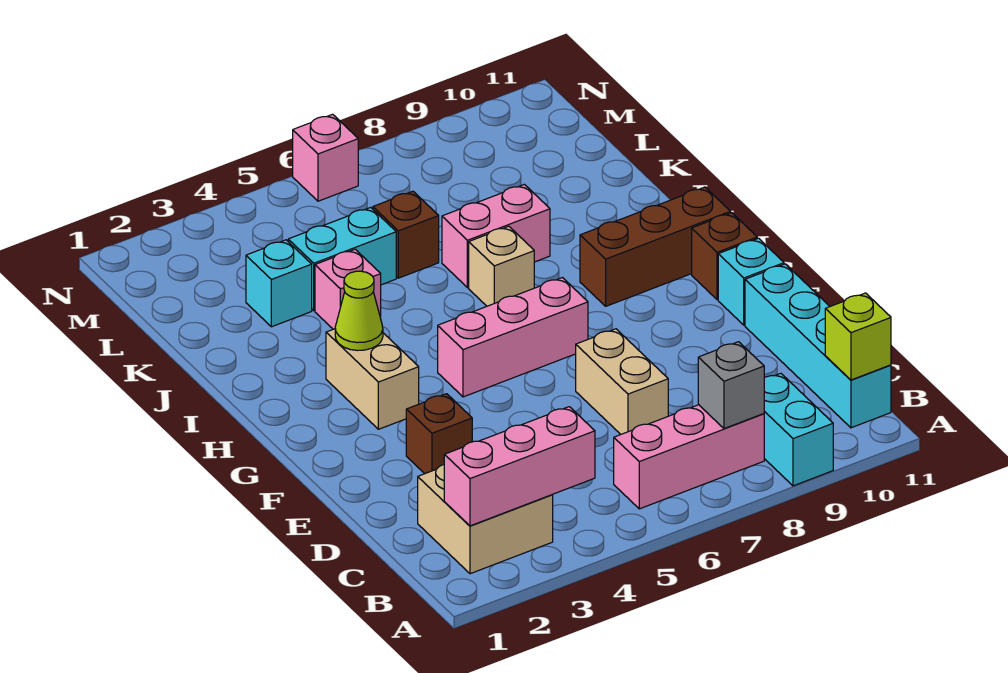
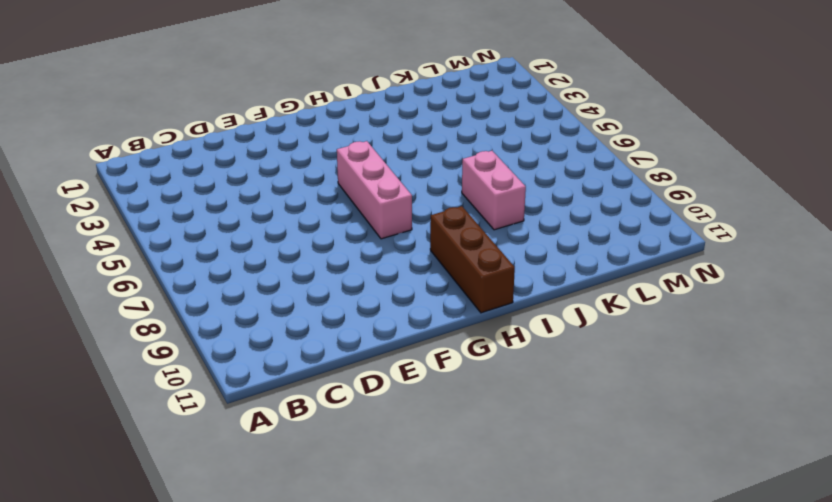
none -> cyan brick A9:B9 level 1
none -> tan brick B2:C3 level 1
none -> pink brick B6:B8 level 1

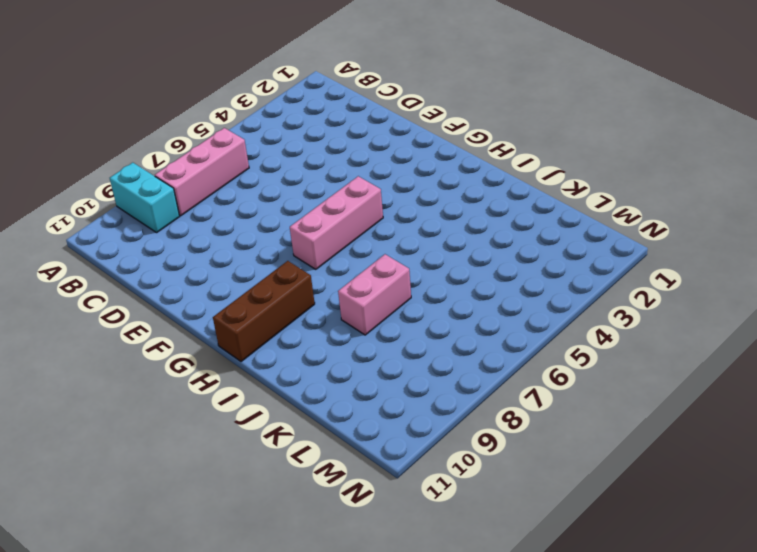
none -> tan brick B2:C3 level 1
none -> cyan brick B11:E11 level 1
none -> tan brick D7:E7 level 1

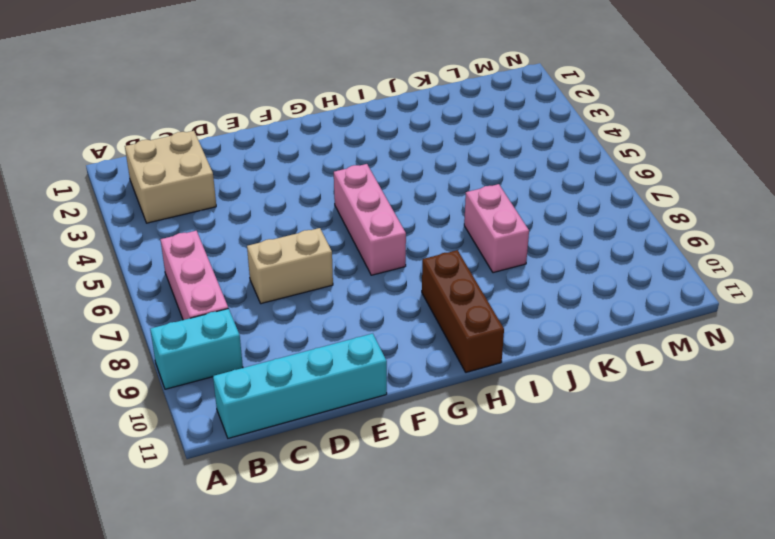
none -> brown brick E3 level 1
none -> cyan brick F11 level 1
none -> tan brick G3:H3 level 1

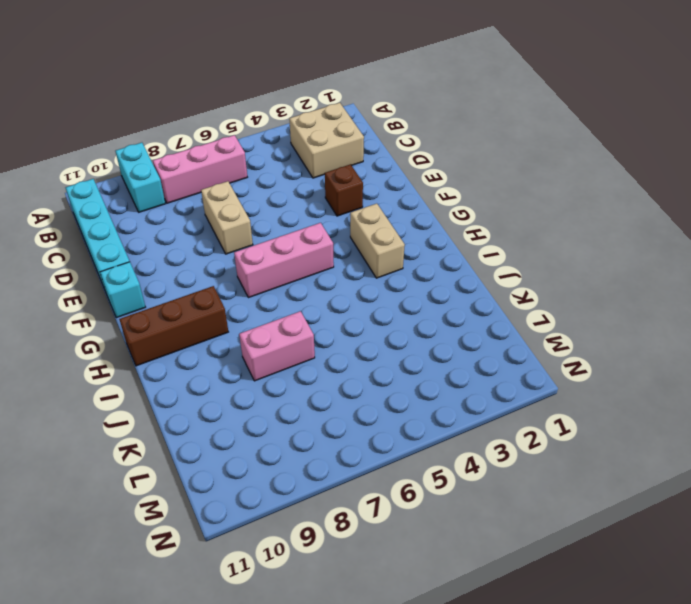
none -> brown brick G11 level 1
none -> tan brick I7 level 1
none -> pink brick J4 level 1

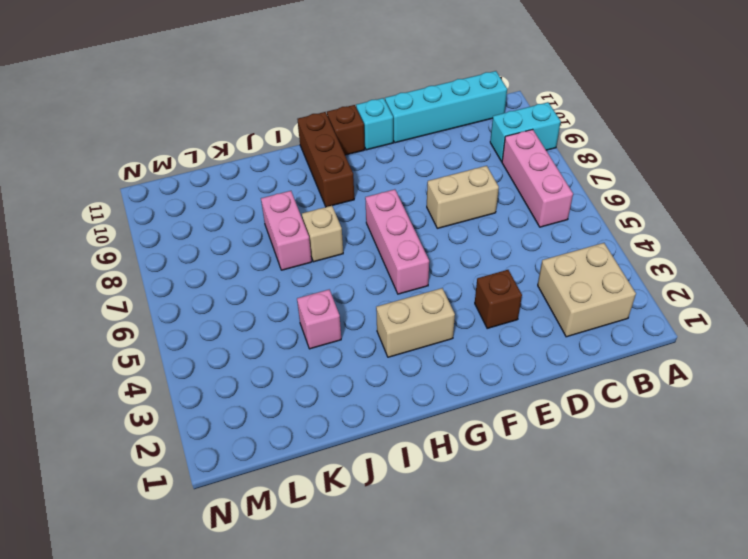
none -> cyan brick K3 level 1
none -> cyan brick K4:K5 level 1
none -> brown brick K6 level 1

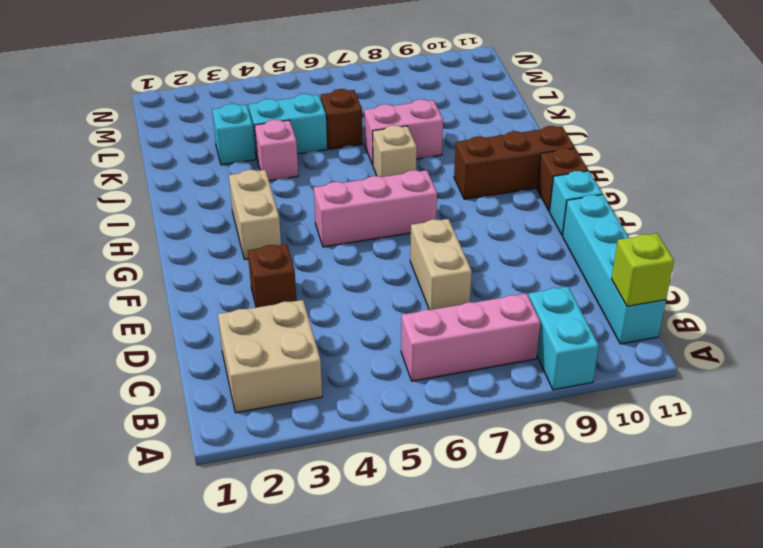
none -> pink brick N6 level 1
none -> pink brick B2:B4 level 2
none -> grey brick B8 level 2

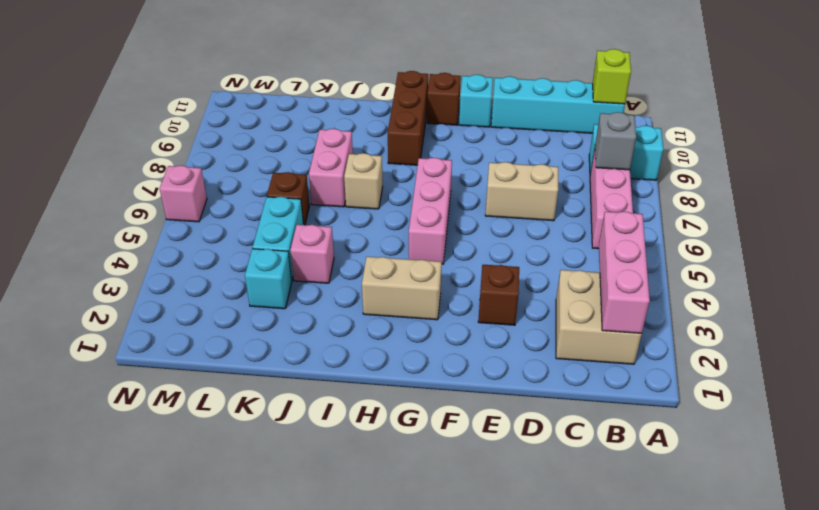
none -> lime cone H3 level 2

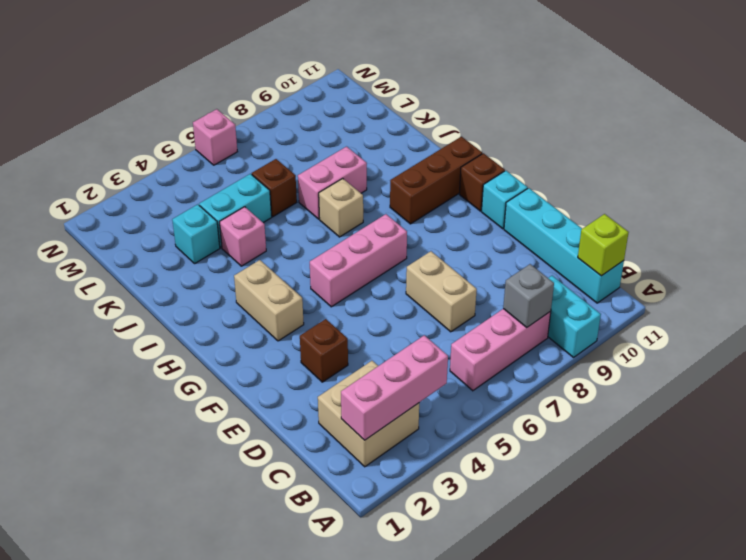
none -> lime cone H3 level 2

